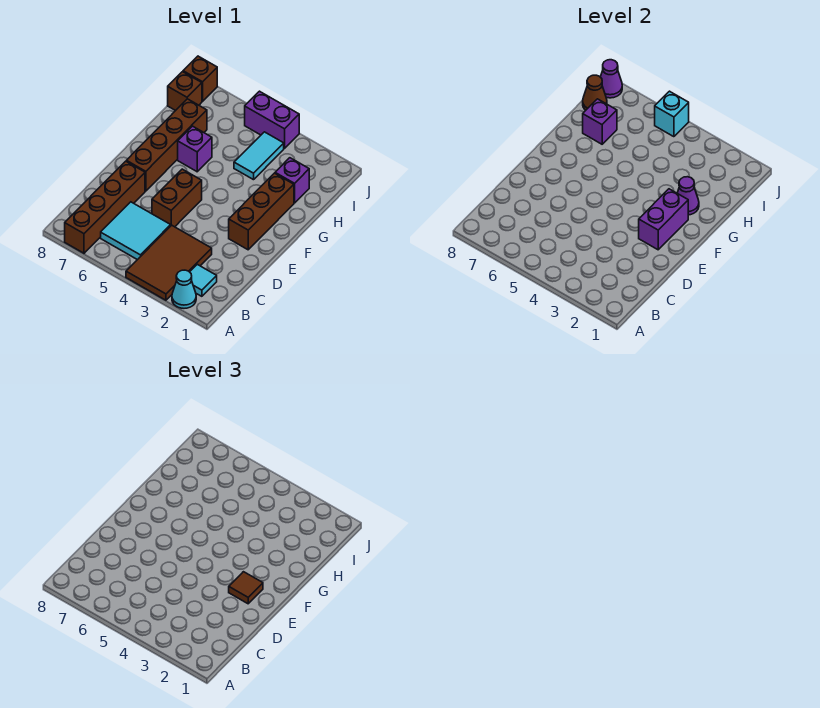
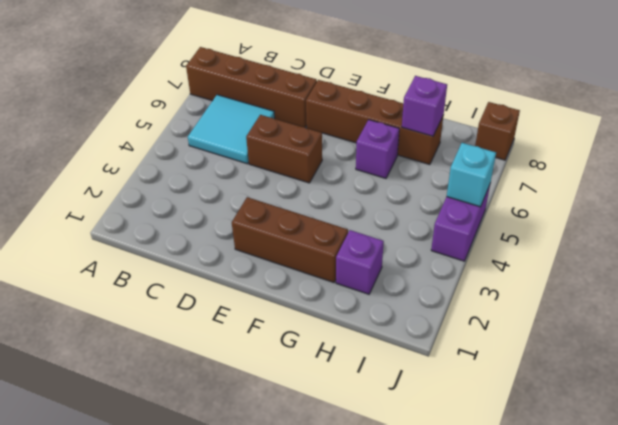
none -> cyan cone A2 level 1
none -> brown tile A3:C4 level 1
none -> cyan tile B2 level 1

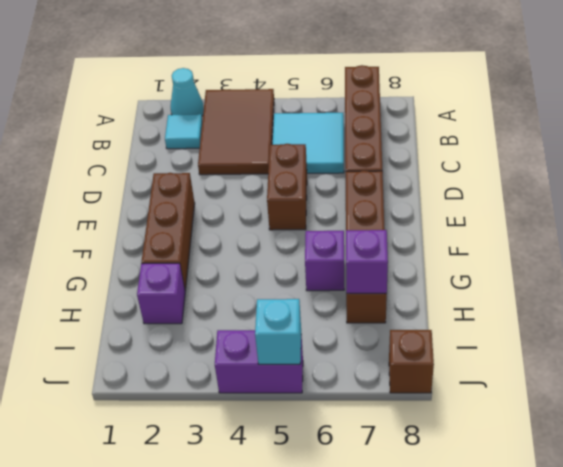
none -> cyan tile H4:I4 level 1
none -> brown brick I8 level 1
none -> purple brick E2:F2 level 2

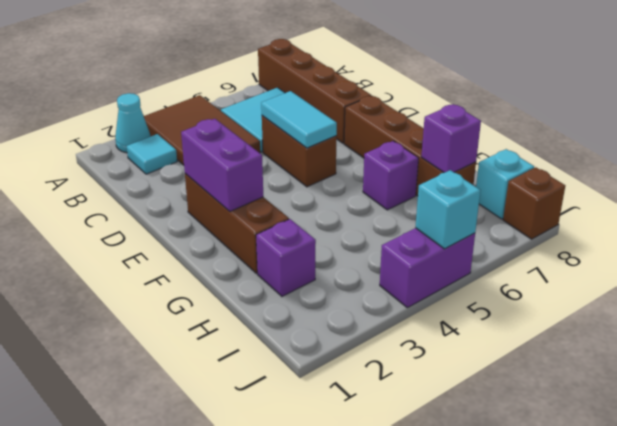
cyan tile D5:E5 level 2 -> cyan tile H4:I4 level 1
cyan brick I8 level 1 -> brown brick I8 level 1
none -> purple cone G2 level 2
none -> brown cone I8 level 2
none -> purple cone J8 level 2

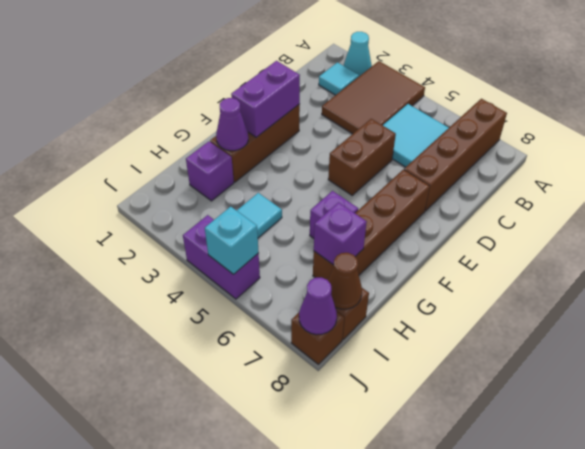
none -> brown tile E2 level 3

